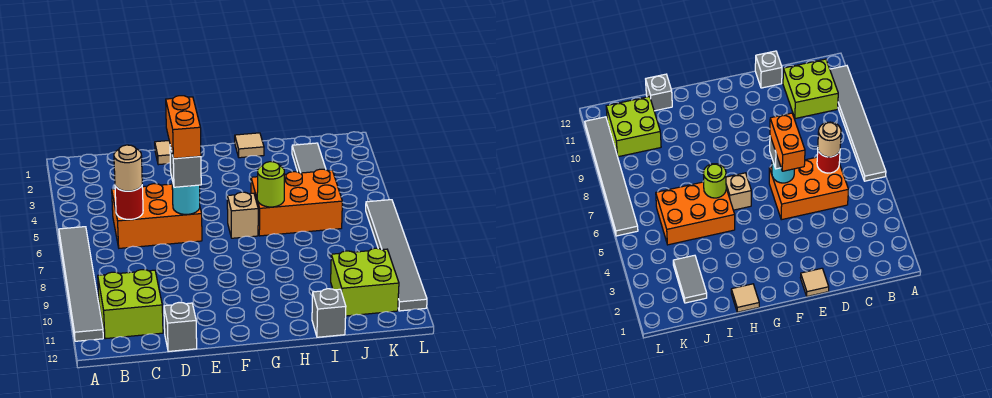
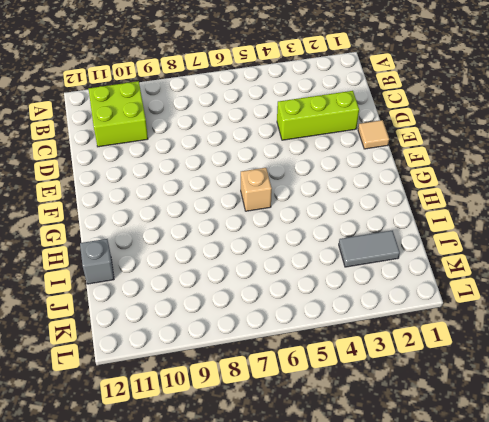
lime brick D2:D4 level 1 -> none
none -> grey tile A6:A11 level 1
none -> orange brick C5:E6 level 1
none -> grey brick D12 level 1

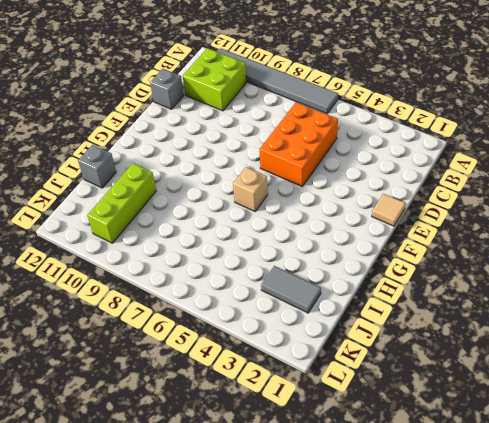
lime brick I10:K10 level 1 -> lime brick J10:K11 level 1
none -> tan tile H1 level 1
none -> orange brick H5:J6 level 1
none -> grey tile L6:L11 level 1

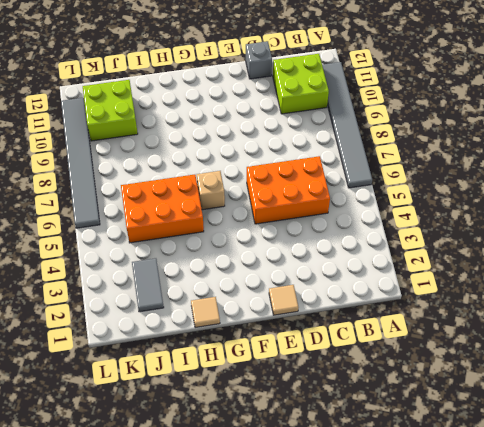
none -> grey brick I12 level 1
none -> red round brick C6 level 2
none -> cyan round brick E6 level 2

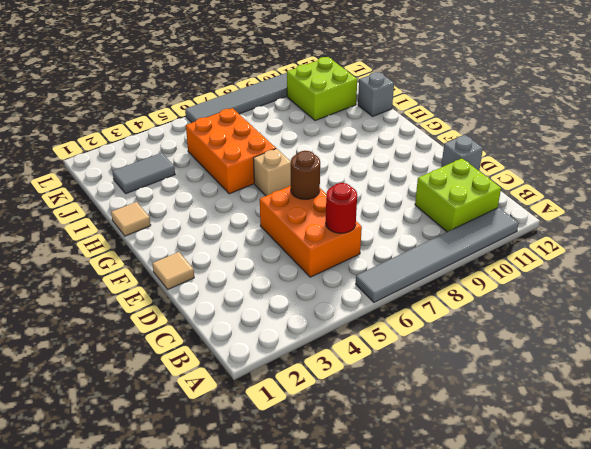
brown round brick E6 level 2 -> cyan round brick E6 level 2
none -> lime round brick H6 level 2
none -> tan round brick C6 level 3
none -> grey brick E6 level 3

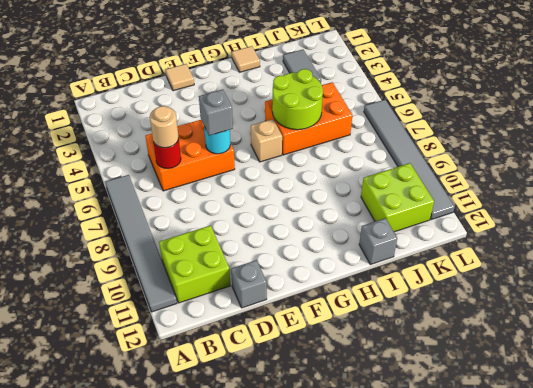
lime round brick H5:I6 level 2 -> lime round brick H6 level 2
none -> orange brick E5:E6 level 4

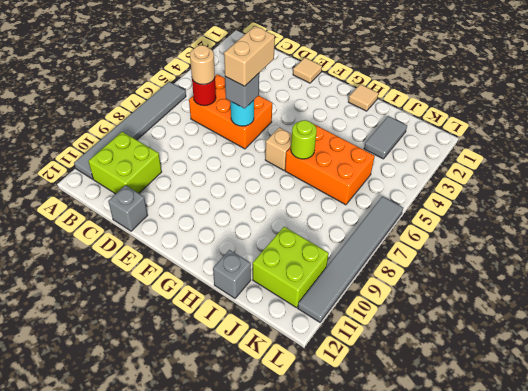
tan brick E5:E6 level 4 -> orange brick E5:E6 level 4

